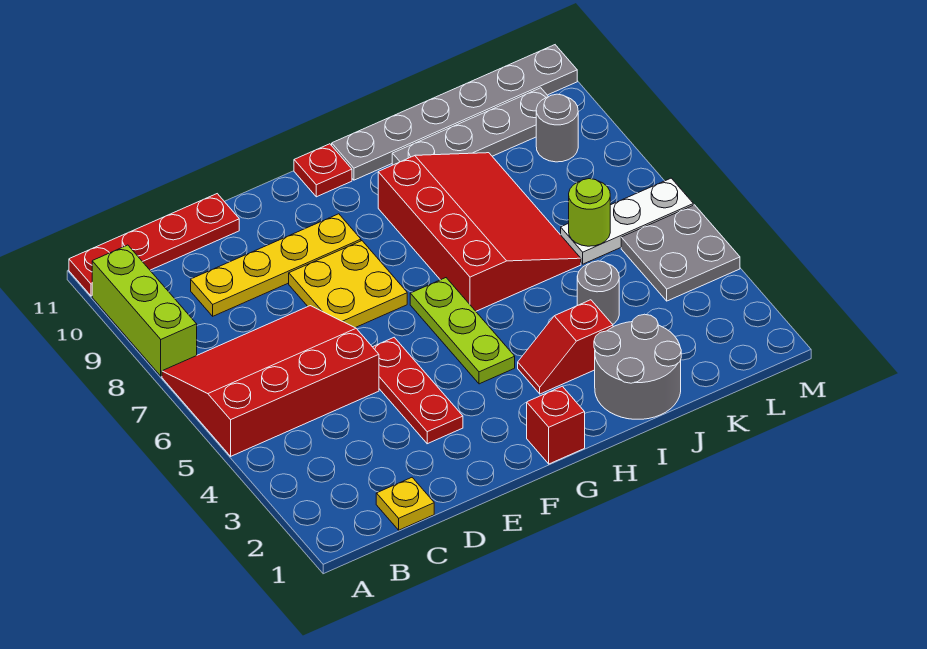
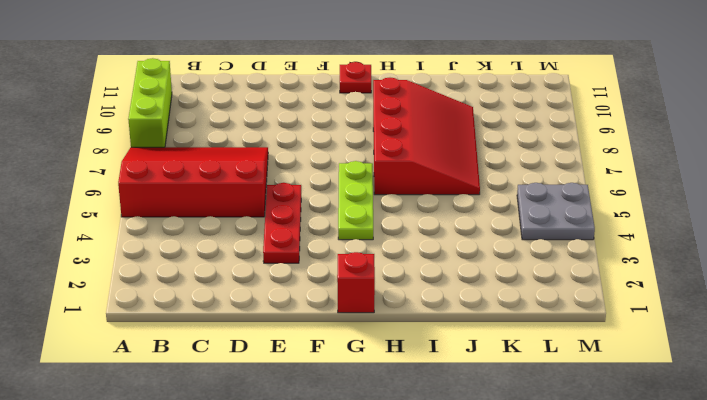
none -> red plate A11:D11 level 1
none -> yellow plate C1 level 1
none -> yellow plate C9:F9 level 1

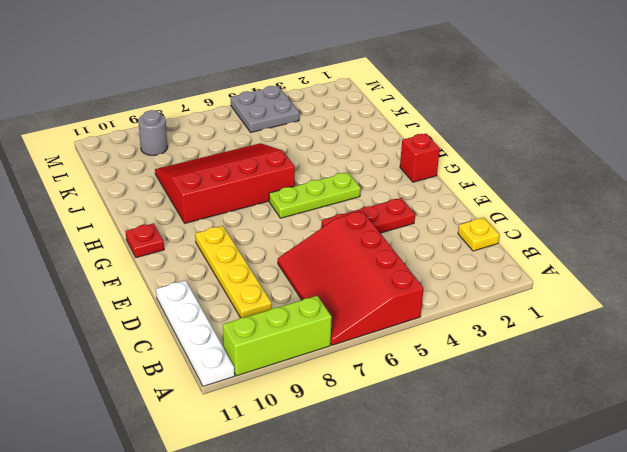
white plate A11:D11 level 1 -> red plate A11:D11 level 1
none -> yellow plate E7:F8 level 1
none -> red slope H3:I3 level 1 top I
none -> grey plate H11:M11 level 1

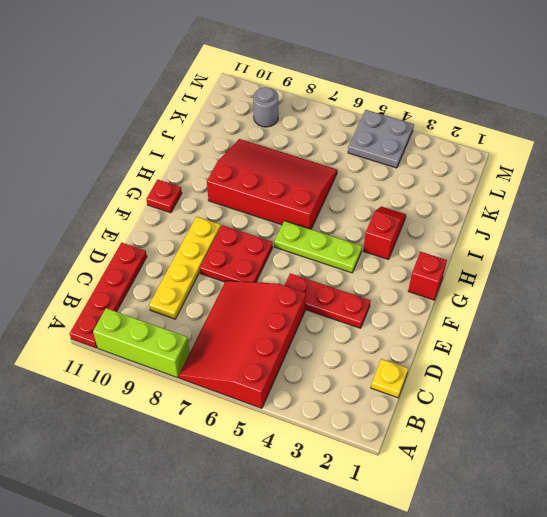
red plate E7:F8 level 1 -> yellow plate E7:F8 level 1
red slope H3:I3 level 1 top H -> red slope H3:I3 level 1 top I
none -> grey plate H11:M11 level 1
none -> grey round brick I1:J2 level 1
none -> grey plate I10:L10 level 1

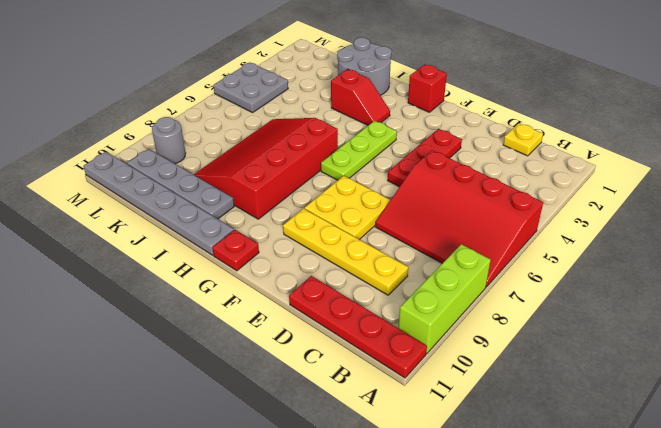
none -> grey round brick J4 level 1
none -> white plate K6:M6 level 1
none -> lime round brick K6 level 2

